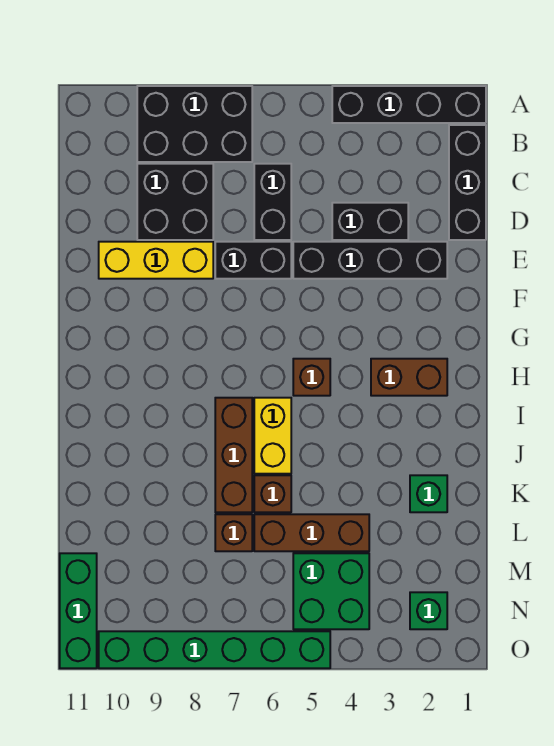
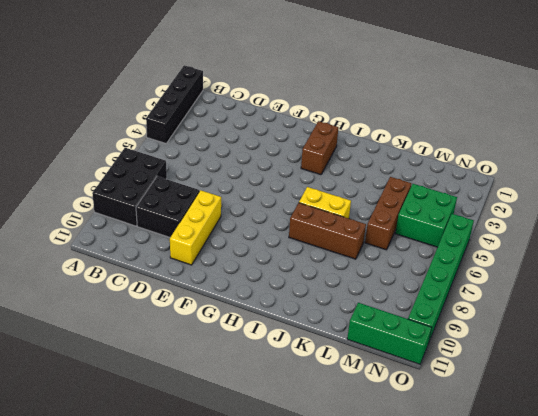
none -> black brick B1:D1 level 1
none -> black brick C6:D6 level 1
none -> black brick D3:D4 level 1

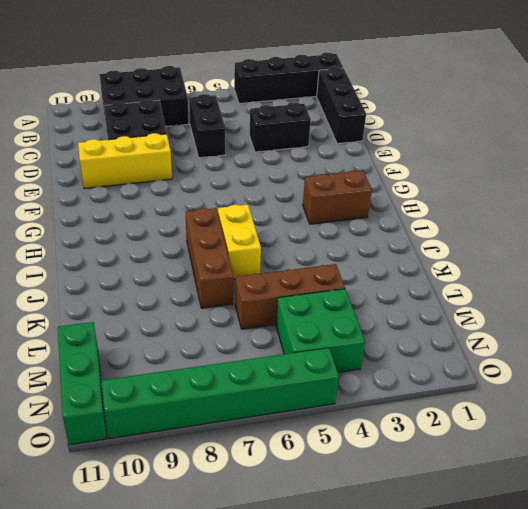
none -> black brick E2:E5 level 1
none -> black brick E6:E7 level 1
none -> brown brick H5 level 1

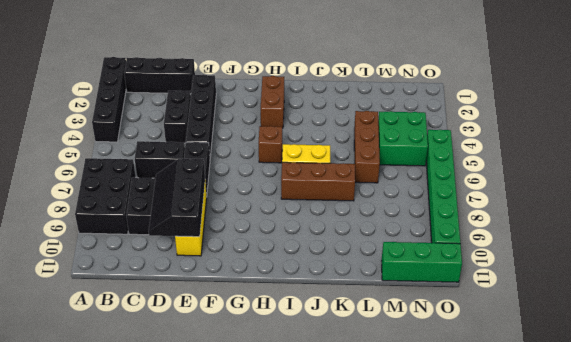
black slope D8:E10 level 2 top E -> none
none -> green brick K2 level 1
none -> brown brick K6 level 1
none -> brown brick L7 level 1

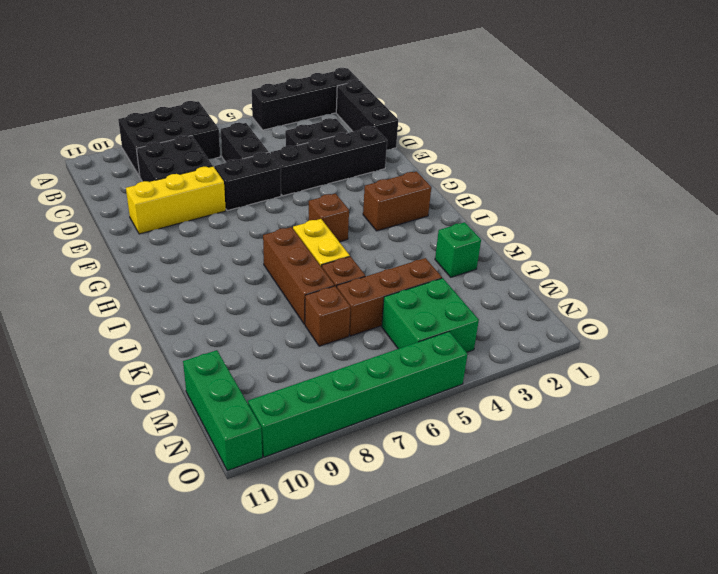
none -> green brick N2 level 1

